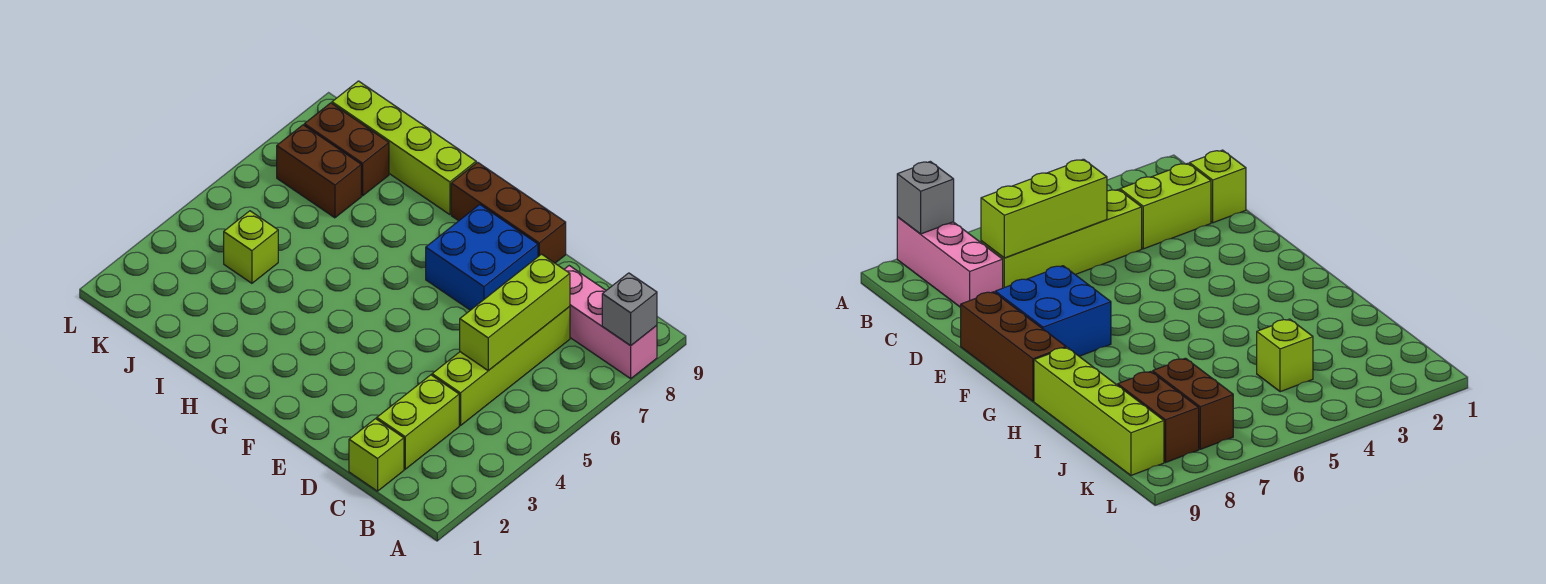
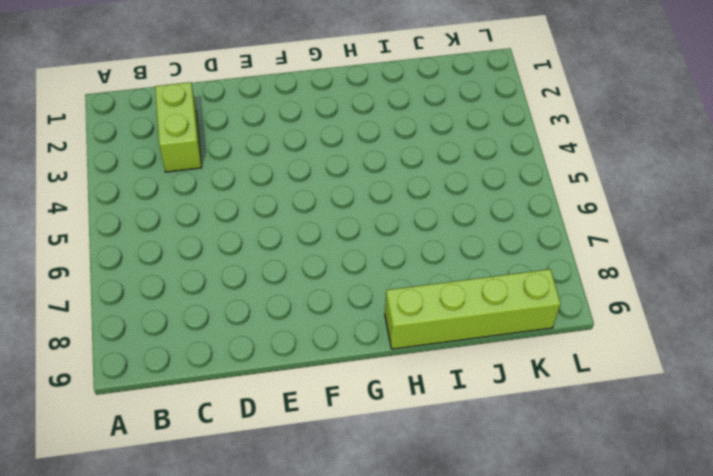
none -> pink brick A8:C8 level 1
none -> lime brick C1 level 1
none -> lime brick C4:C7 level 1

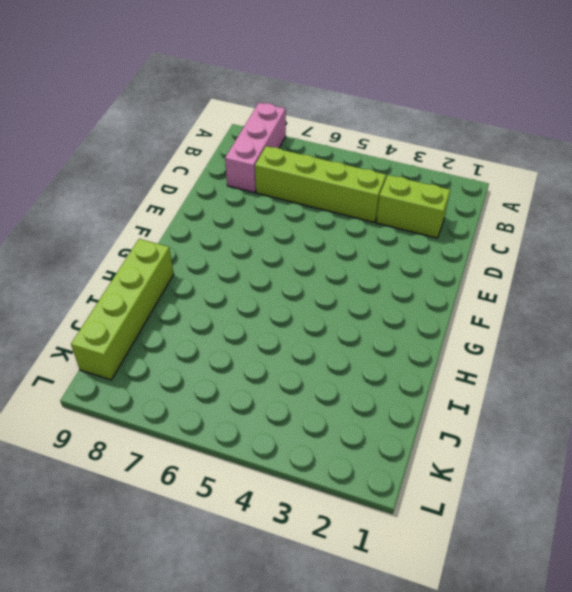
none -> lime brick C1 level 1
none -> blue brick E7:F8 level 1
none -> brown brick E9:G9 level 1

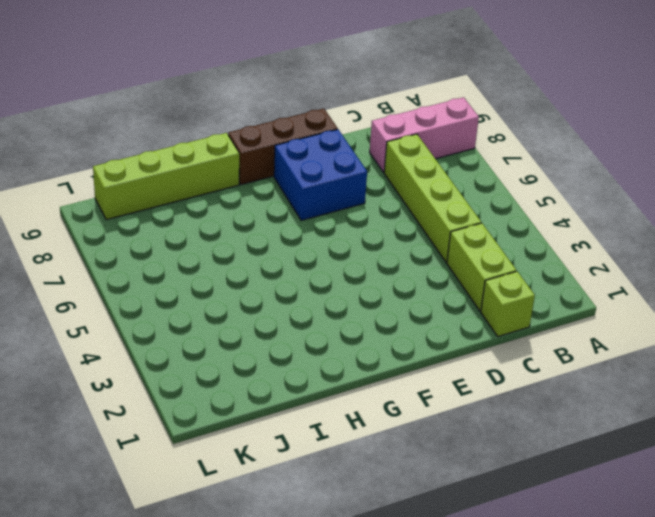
none -> lime brick J4 level 1
none -> brown brick J7:K7 level 1
none -> brown brick J8:K8 level 1

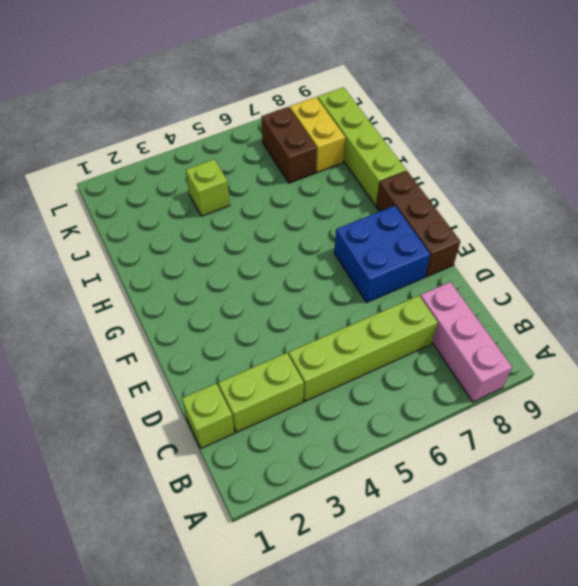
yellow brick J8:K8 level 1 -> brown brick J8:K8 level 1
none -> grey brick A8 level 2
none -> lime brick C5:C7 level 2

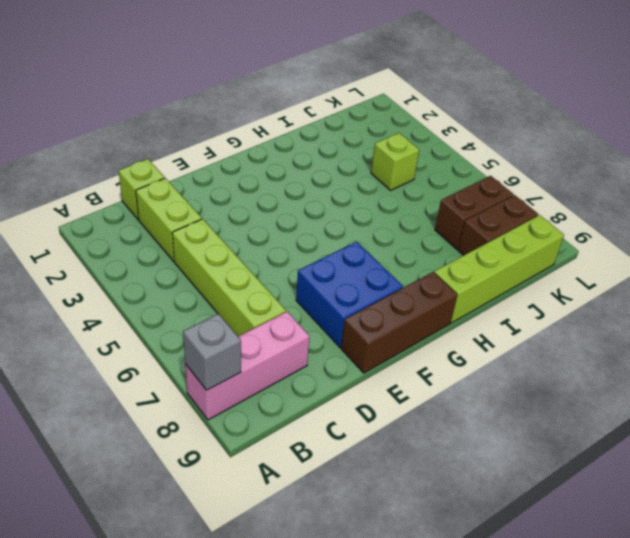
none -> lime brick C5:C7 level 2

